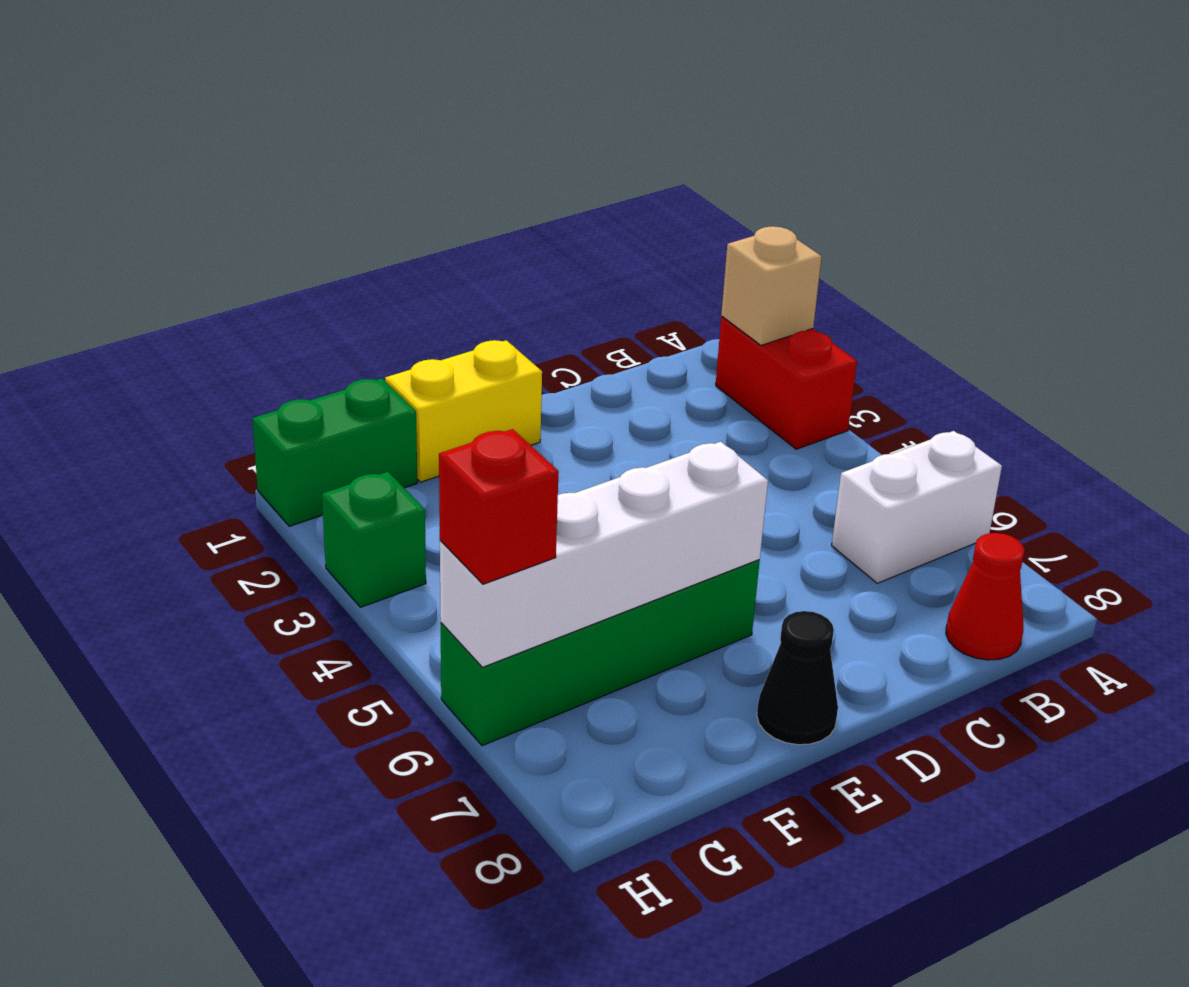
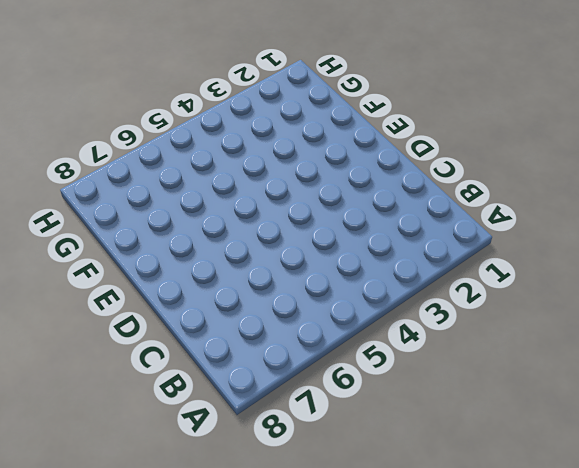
none -> red brick A2:A3 level 1
none -> white brick A6:B6 level 1

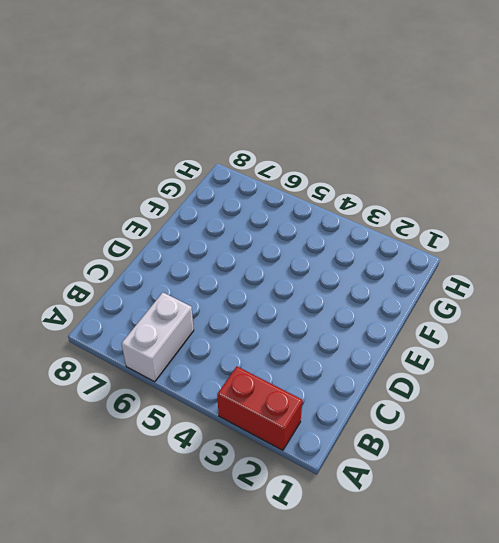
none -> red cone B8 level 1
none -> yellow brick E1:F1 level 1

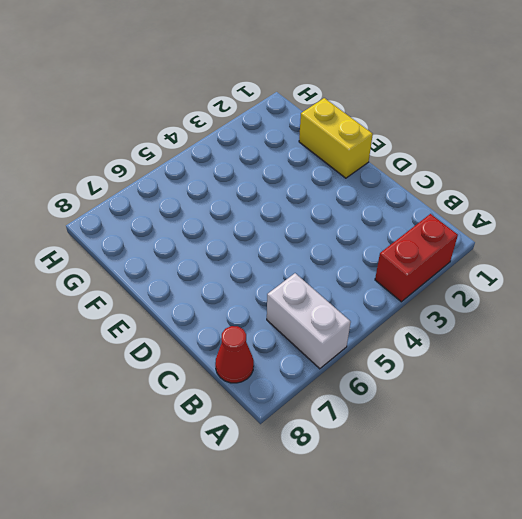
none -> green brick E6:H6 level 1
none -> black cone E8 level 1

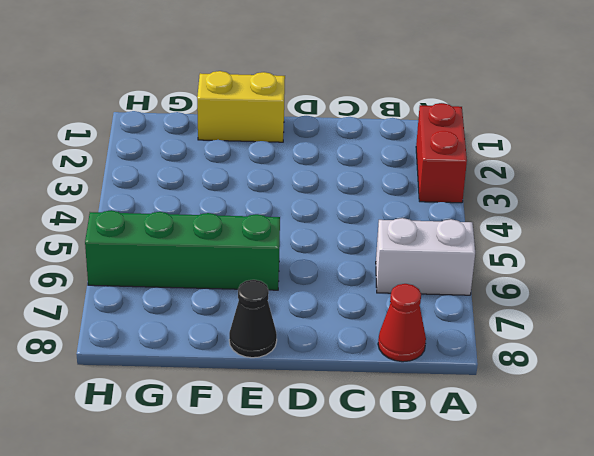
none -> green brick G1:H1 level 1
none -> green brick H3 level 1

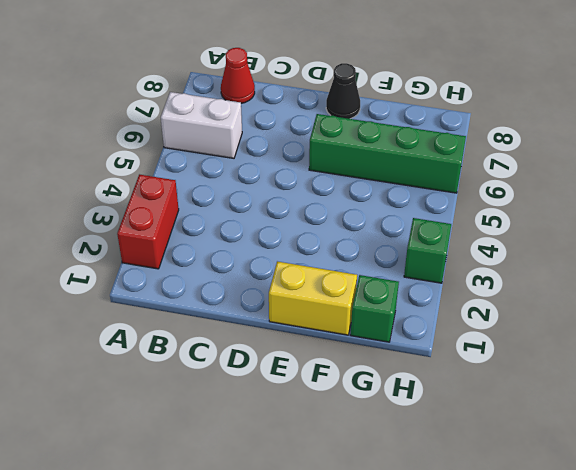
green brick G1 level 1 -> green brick G1:H1 level 1
none -> tan brick A2 level 2
none -> white brick E6:H6 level 2

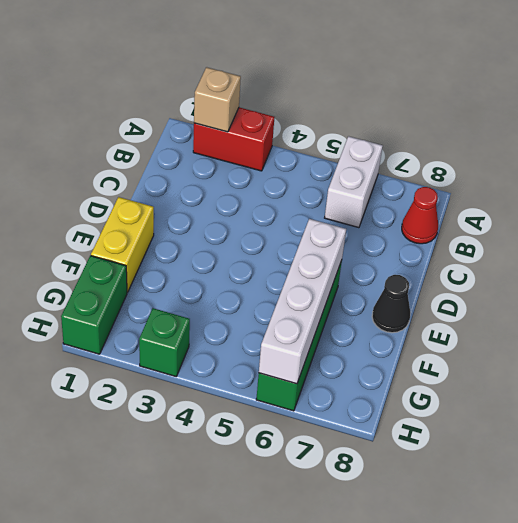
none -> red brick H6 level 3

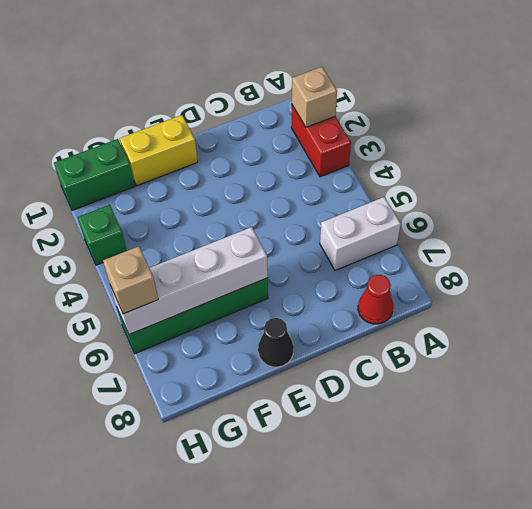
tan brick H6 level 3 -> red brick H6 level 3

